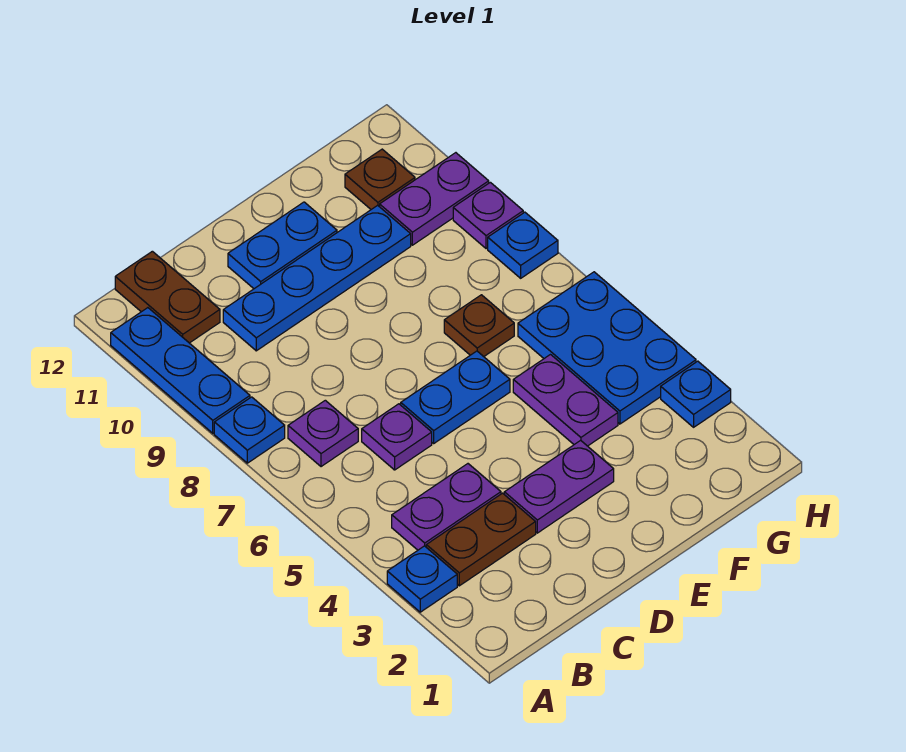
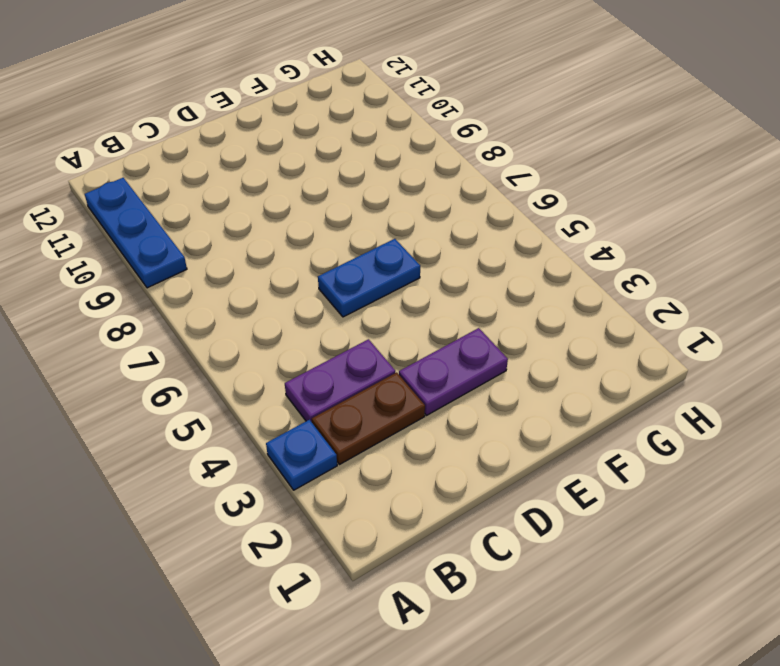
none -> blue plate A8 level 1
none -> purple plate B7 level 1
none -> brown plate B11:B12 level 1

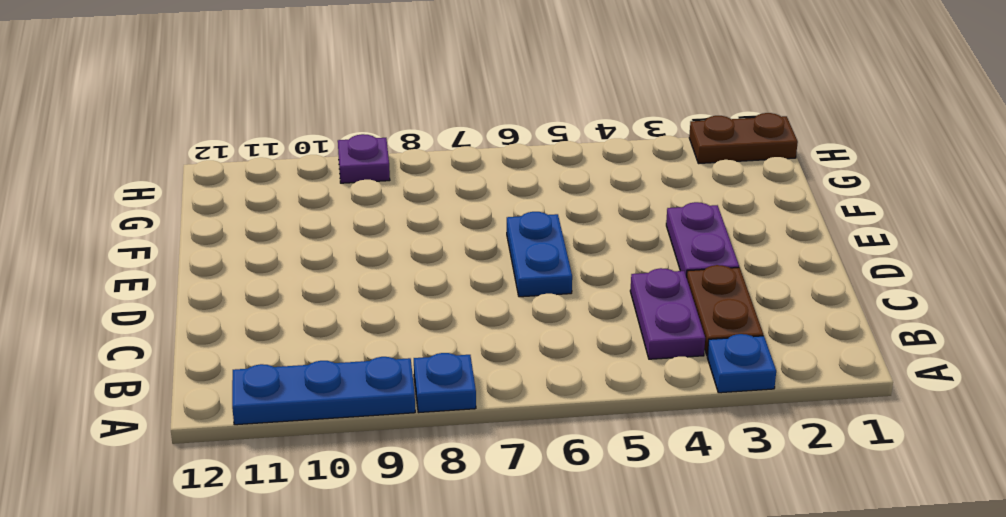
brown plate H1:H2 level 1 -> brown plate B11:B12 level 1
none -> purple plate B7 level 1
none -> purple plate C6 level 1
none -> blue plate C10:F10 level 1

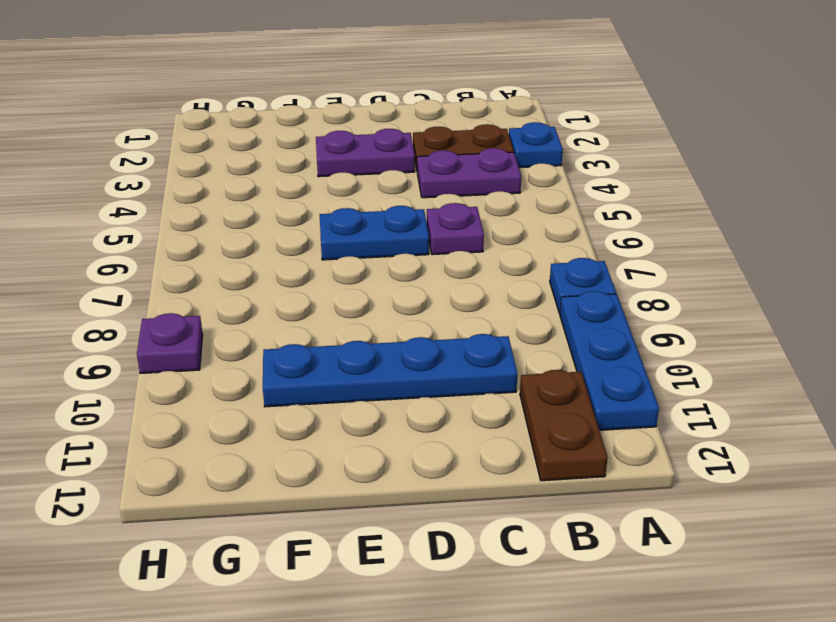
none -> purple plate B7 level 1
none -> blue plate D11:E11 level 1
none -> purple plate F4:F5 level 1

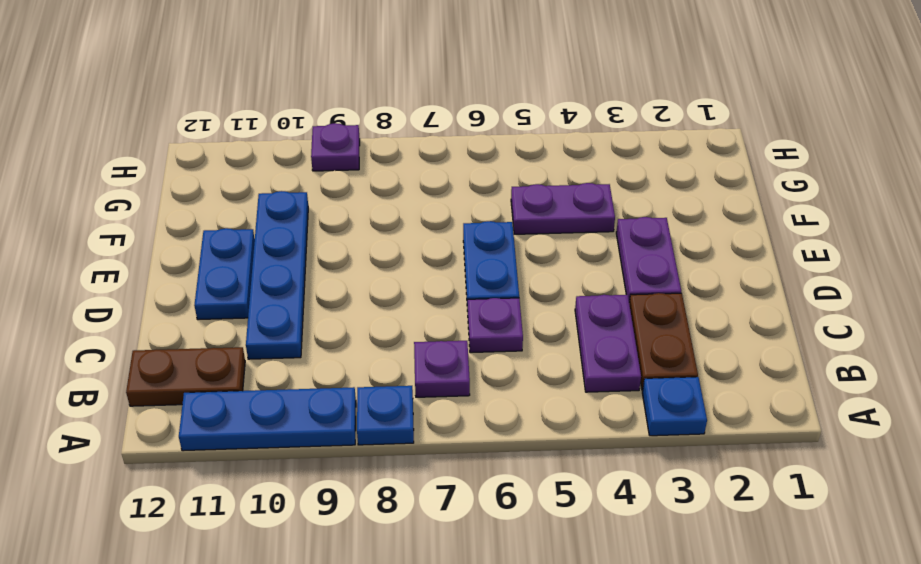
none -> brown plate F7 level 1
none -> blue plate G4:H6 level 1
none -> purple plate G10:H10 level 1

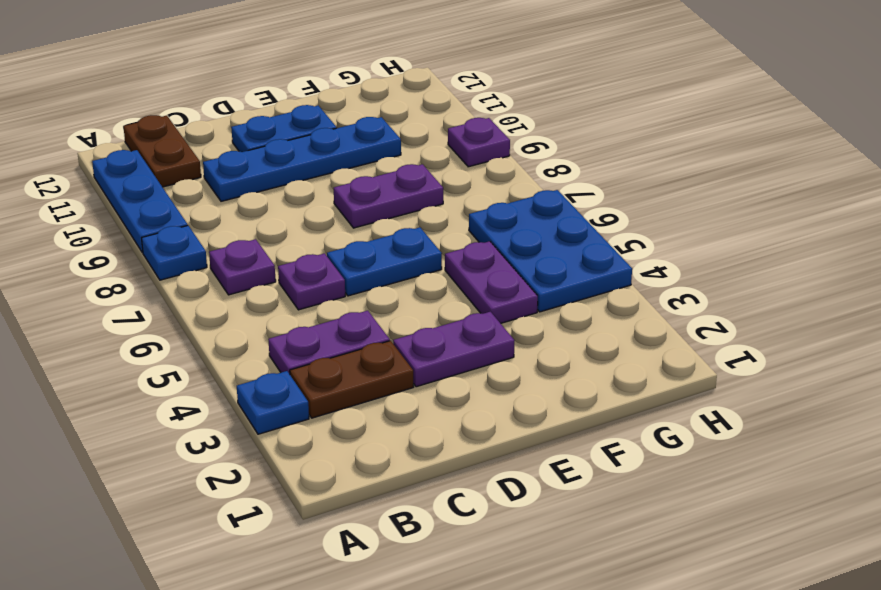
purple plate E8:F8 level 1 -> purple plate G10:H10 level 1
none -> brown plate F7 level 1
none -> brown plate G11 level 1
none -> blue plate H3 level 1

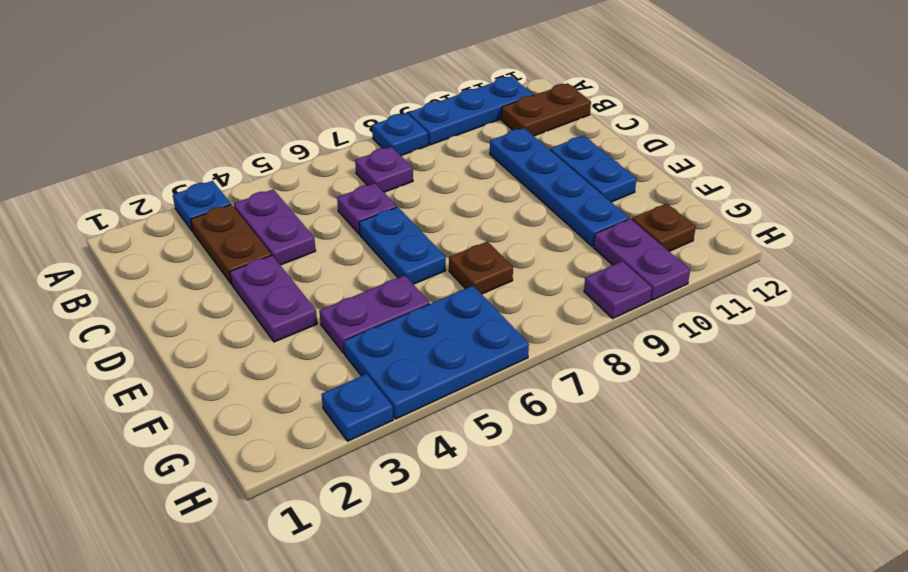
none -> blue plate H8 level 1

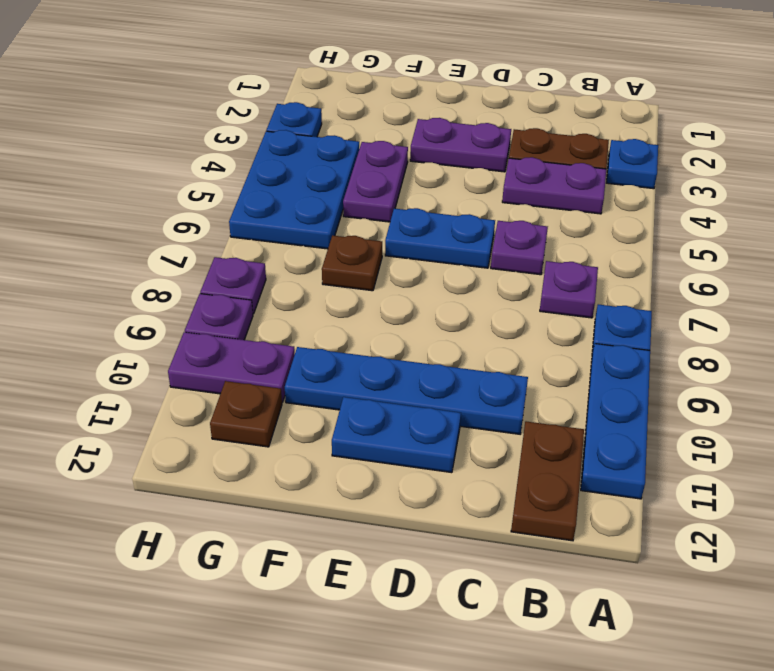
purple plate H8 level 1 -> blue plate H8 level 1

